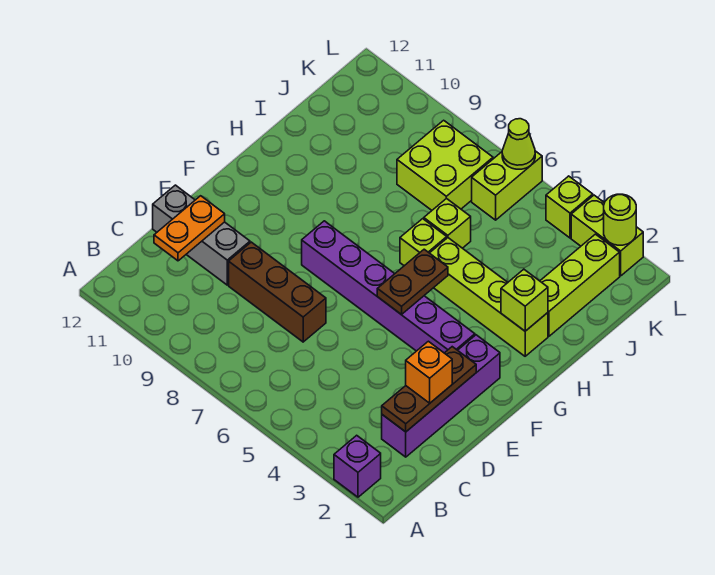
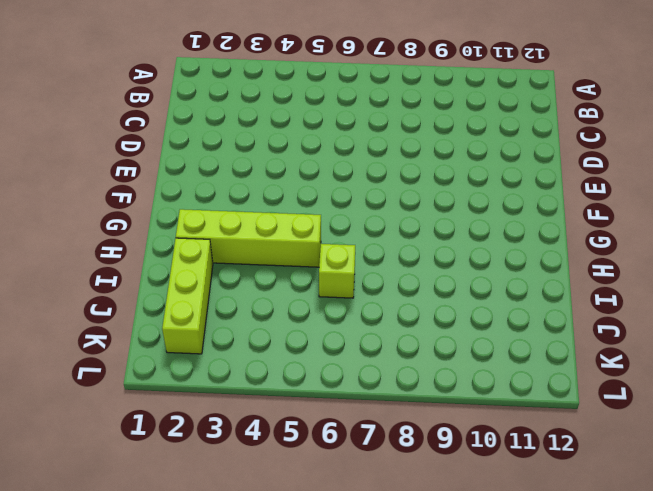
none -> purple brick A2 level 1
none -> purple brick C2:F2 level 1
none -> brown brick D7:D9 level 1

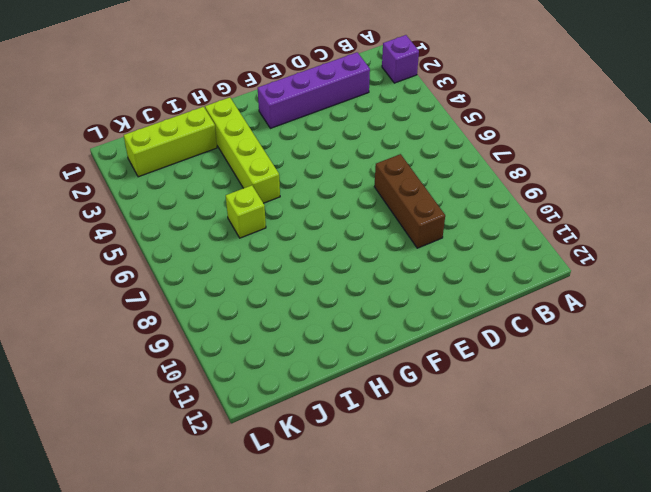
none -> grey brick D10:D12 level 1
none -> purple brick F3:F8 level 1
none -> lime brick H6 level 1

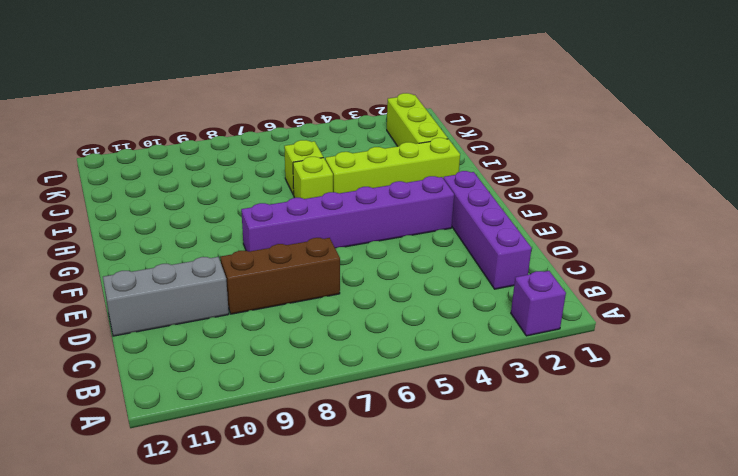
none -> lime brick J7:K8 level 1
none -> lime brick K6:L6 level 1
none -> lime brick L2:L3 level 1

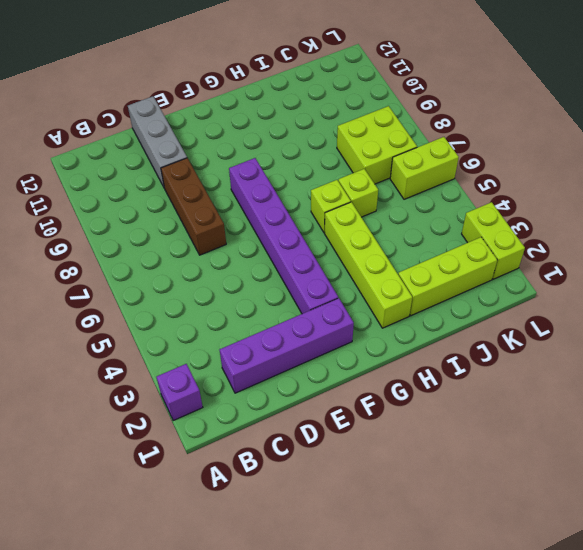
none -> lime brick L4 level 1
none -> brown plate C2:E2 level 2
none -> orange plate C11:D11 level 2

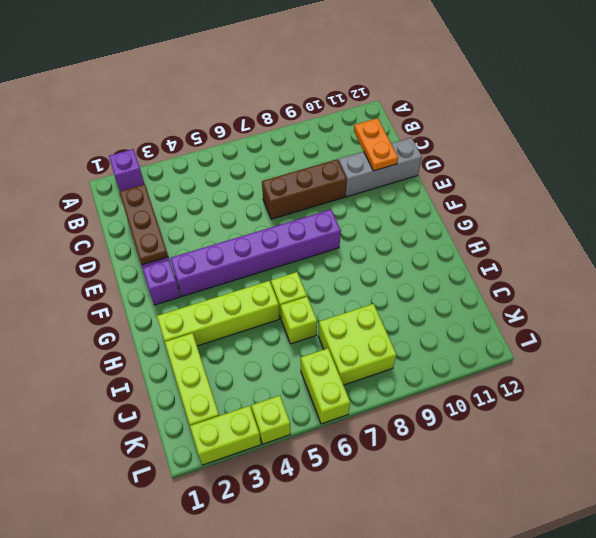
none -> brown plate F5:G5 level 2
none -> lime brick H2 level 2
none -> lime round brick L2 level 2

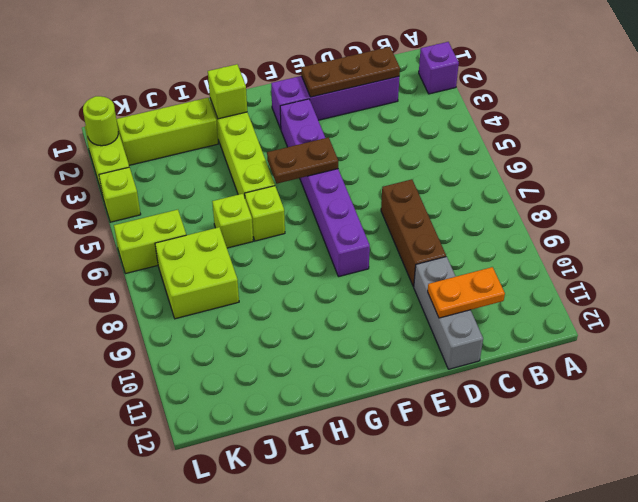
none -> lime cone L6 level 2
none -> orange brick D2 level 3

